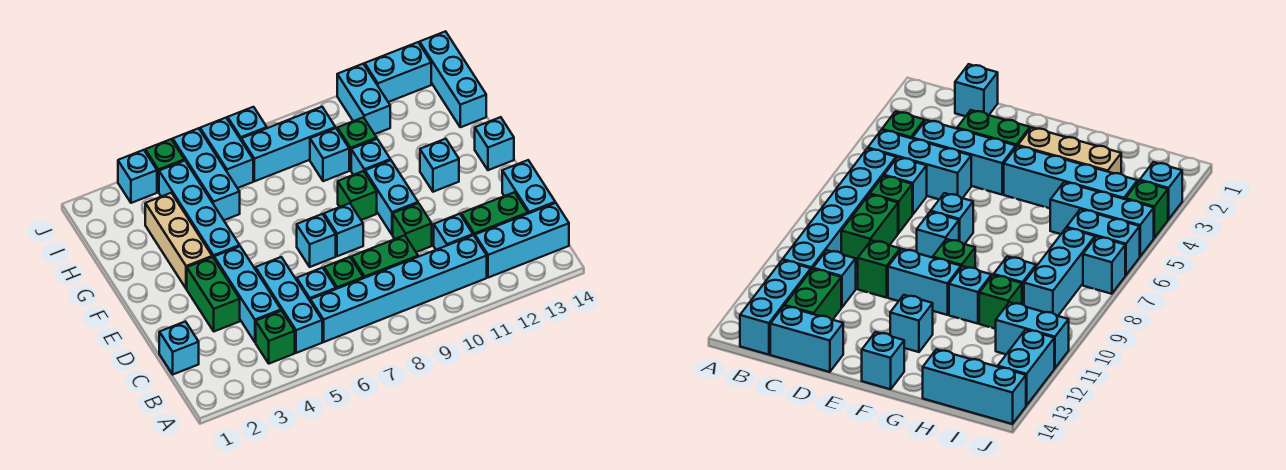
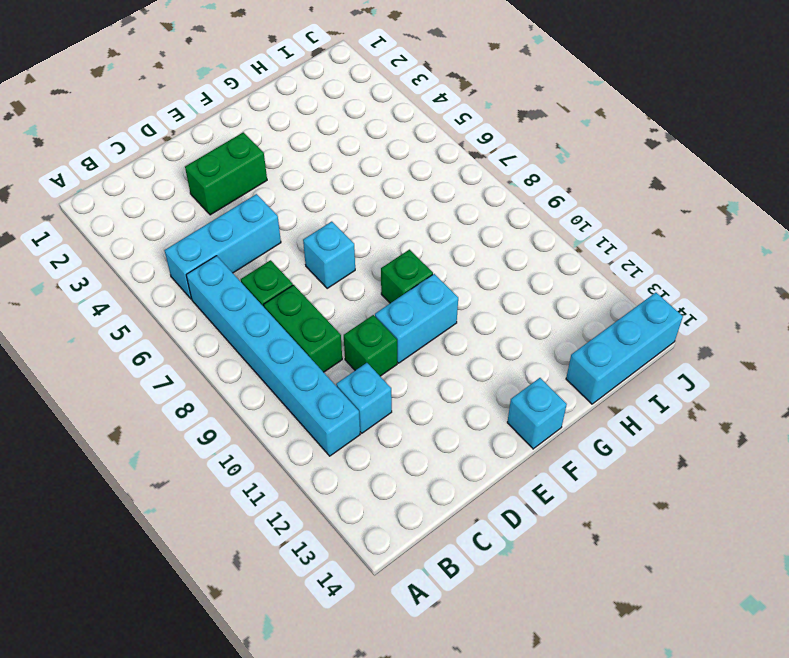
none -> green brick B4 level 1
none -> cyan brick B12:B14 level 1
none -> cyan brick C1 level 1
none -> cyan brick C4:E4 level 1

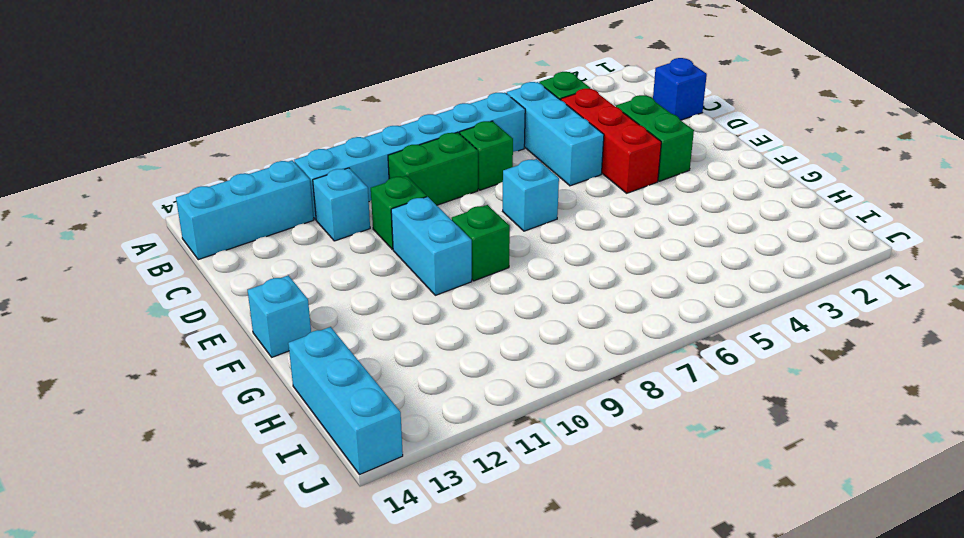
blue brick C1 level 1 -> cyan brick C1 level 1
red brick C4:E4 level 1 -> cyan brick C4:E4 level 1
none -> cyan brick C6 level 1
none -> green brick C12:C13 level 1
none -> cyan brick C14:D14 level 1
none -> cyan brick E8 level 1

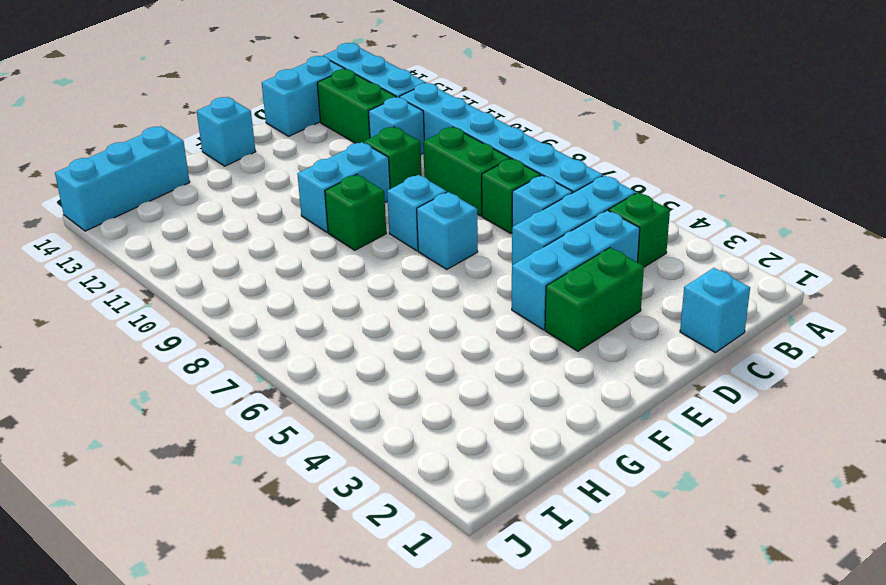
none -> tan brick F3:H3 level 1
none -> cyan brick F4:I4 level 1
none -> cyan brick F12 level 1
none -> cyan brick G10 level 1

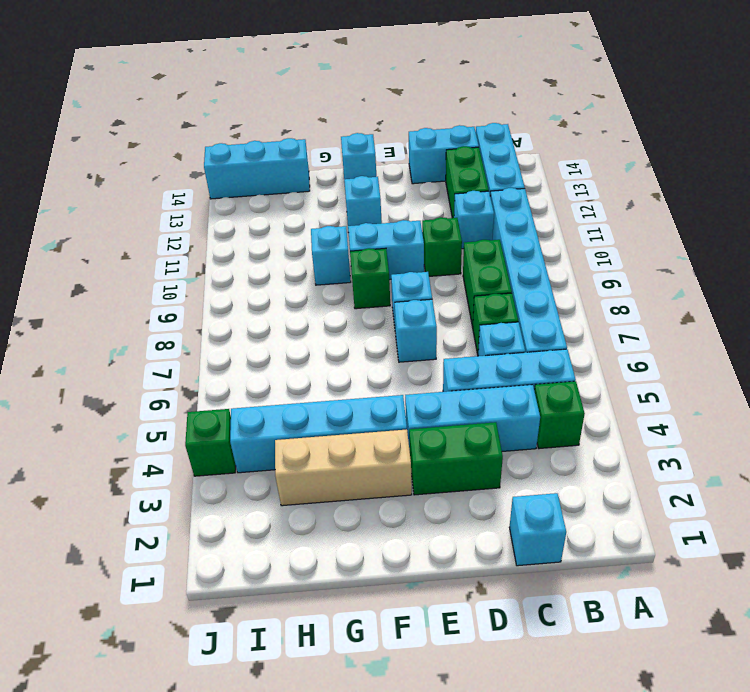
none -> cyan brick H5:J5 level 1
none -> cyan brick H9 level 1
none -> green brick H10 level 1
none -> cyan brick I6:J6 level 1

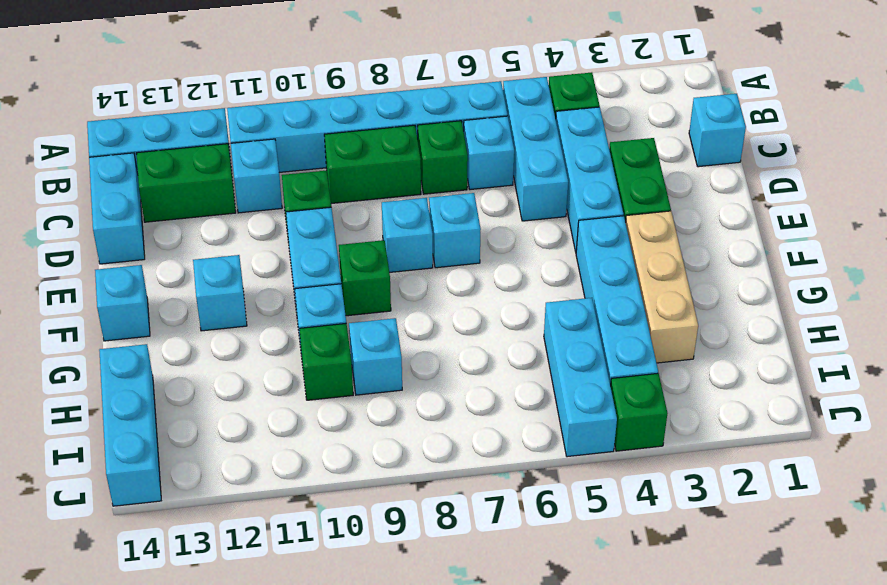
none -> cyan brick I6:J6 level 1
none -> cyan brick I7:I9 level 1
none -> cyan brick I11:J11 level 1
none -> cyan brick J3 level 1

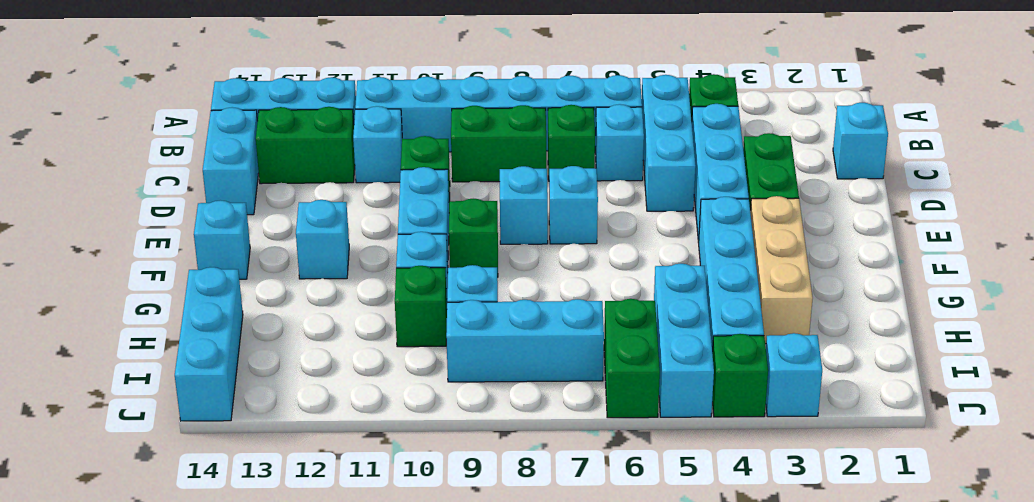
green brick I6:J6 level 1 -> cyan brick I6:J6 level 1
none -> cyan brick I11:J11 level 1
none -> cyan brick J7 level 1
none -> cyan brick J12:J13 level 1

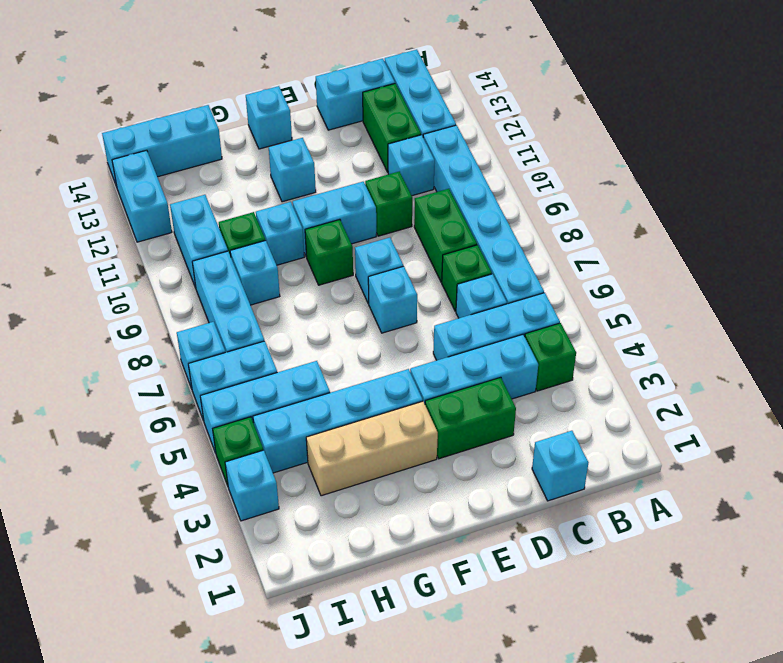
cyan brick I10:I11 level 1 -> cyan brick I11:J11 level 1

